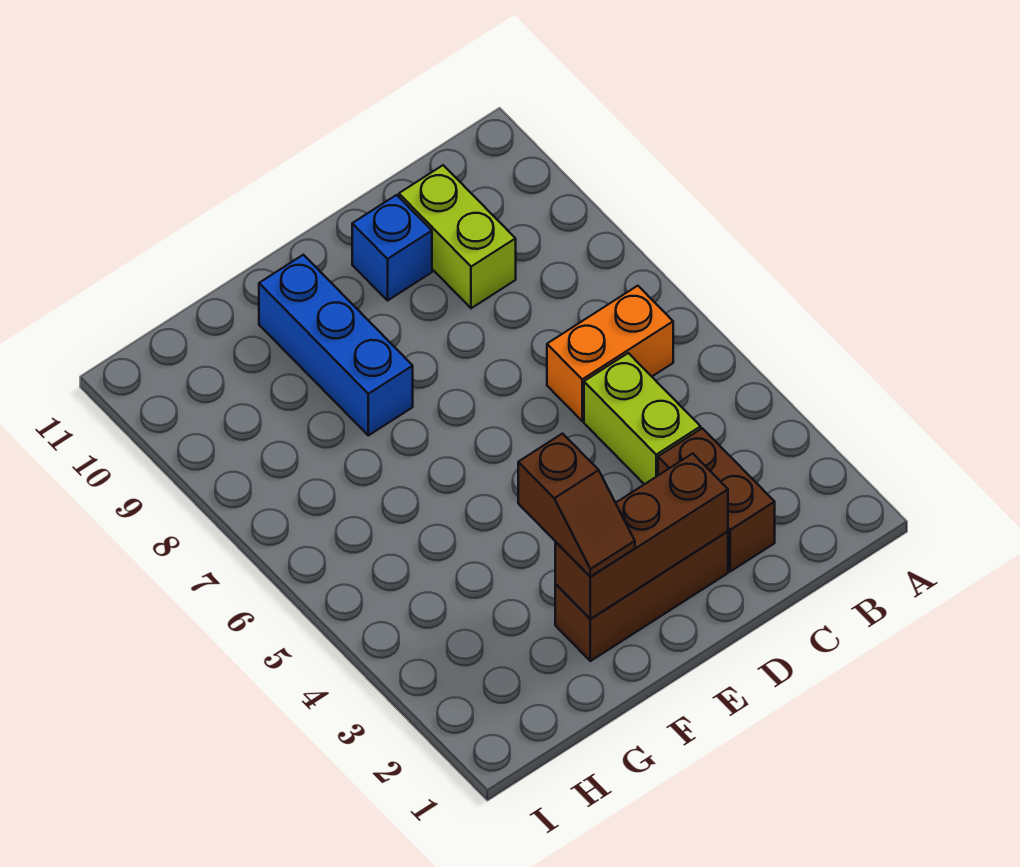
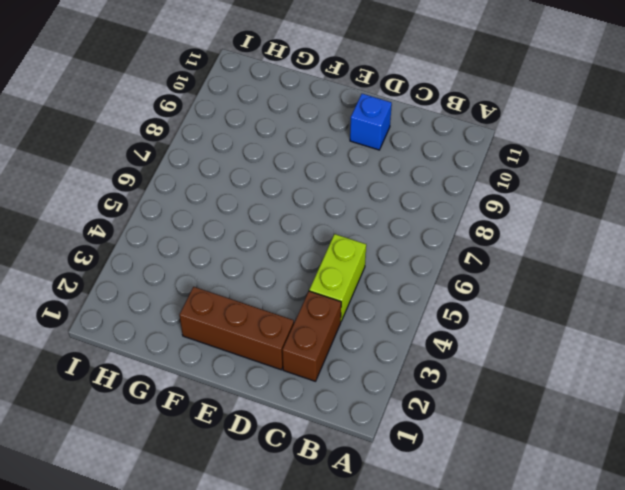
none -> orange brick B6:C6 level 1
none -> lime brick C9:C10 level 1

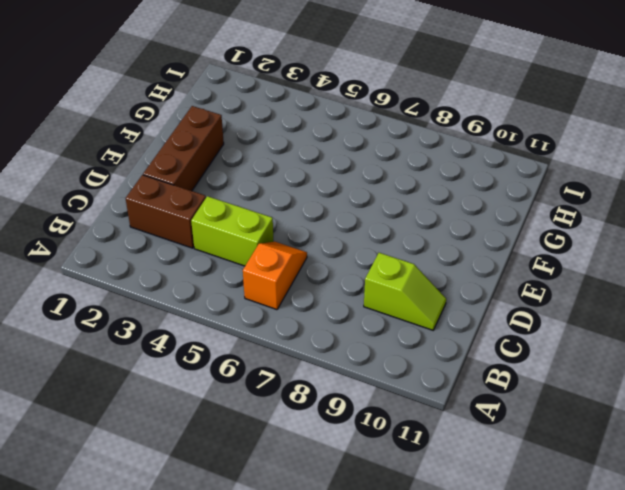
orange slope B6:C6 level 1 top B -> orange brick B6:C6 level 1
lime slope C9:C10 level 1 top 9 -> lime brick C9:C10 level 1
none -> blue brick D10 level 1
none -> blue brick F8:F10 level 1

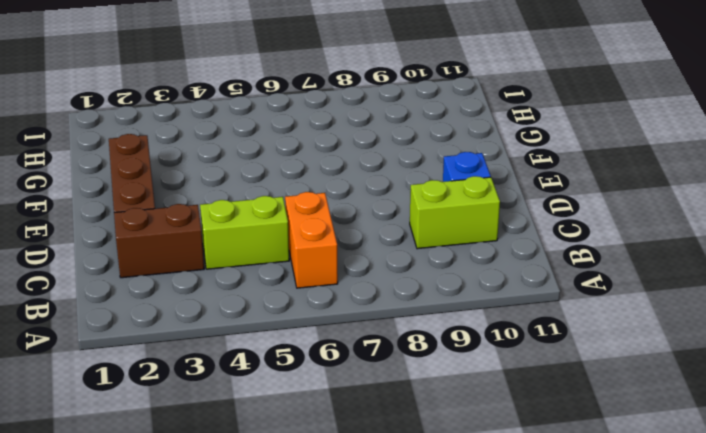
none -> blue brick F8:F10 level 1
none -> brown brick D2:F2 level 2

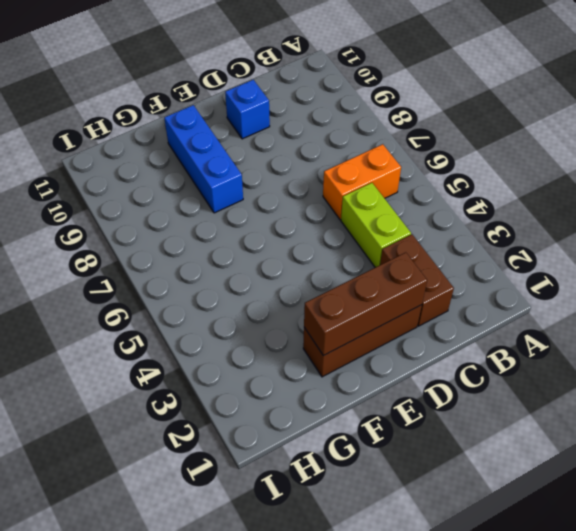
none -> lime brick C9:C10 level 1
none -> brown slope F2:F3 level 3 top 3

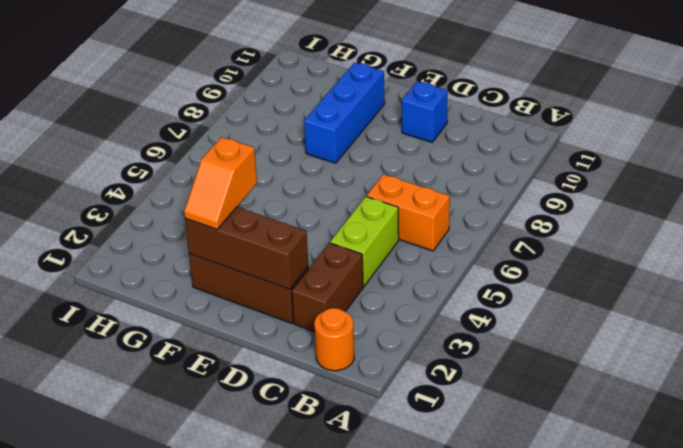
orange round brick B1 level 1 -> none
orange slope F2:F3 level 3 top 3 -> brown slope F2:F3 level 3 top 3
none -> lime brick C9:C10 level 1

